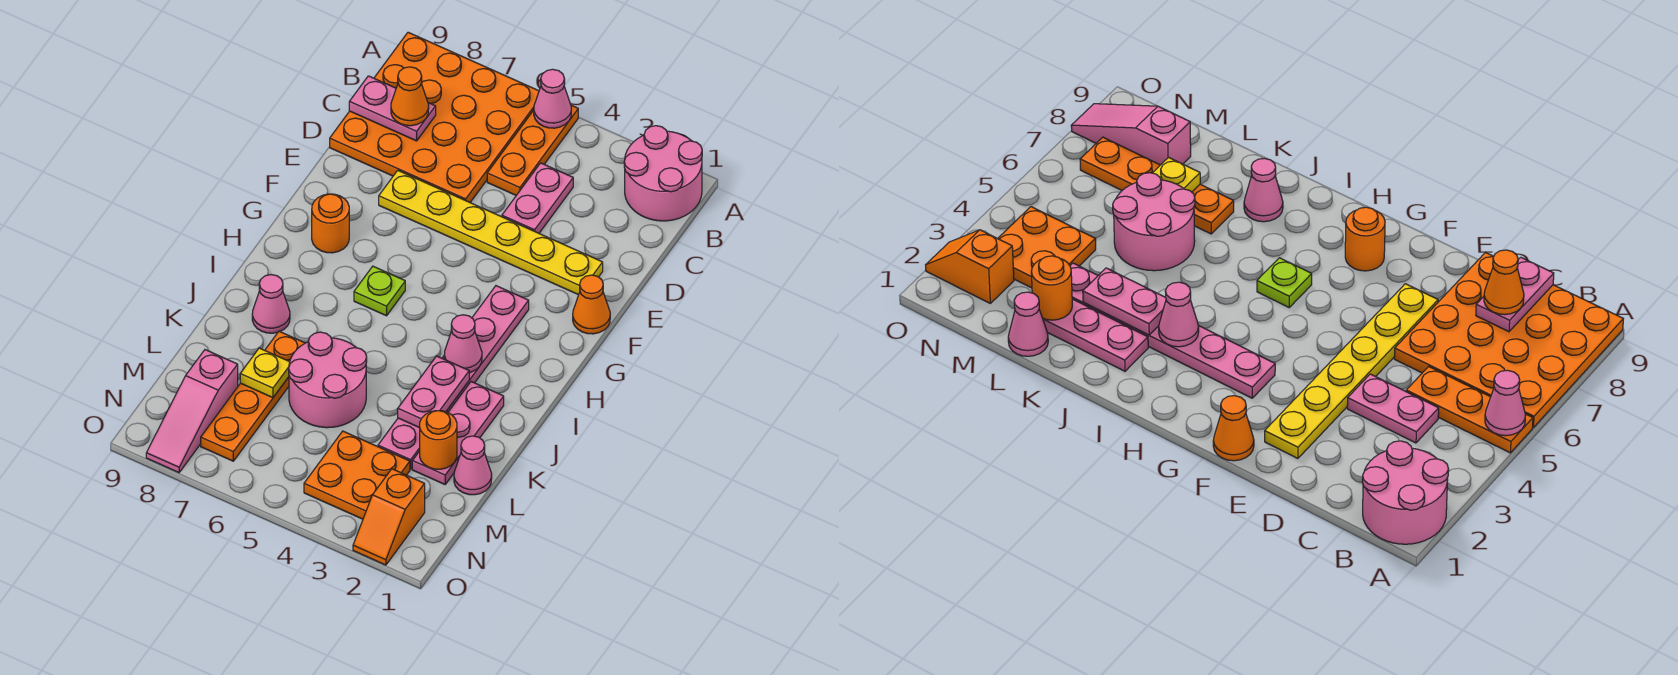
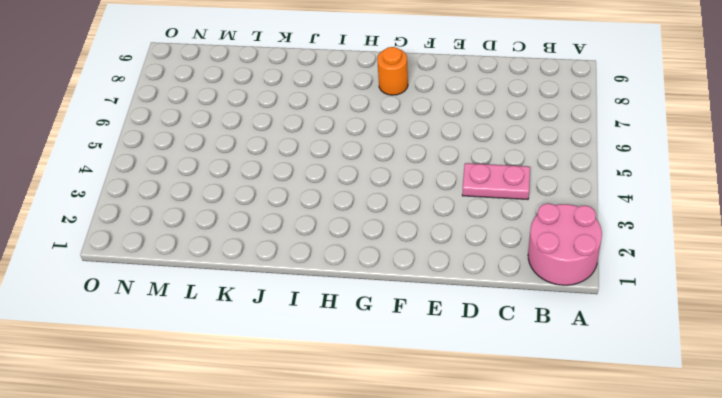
none -> orange plate A5:C5 level 1
none -> orange plate A6:D9 level 1
none -> yellow plate E2:E7 level 1

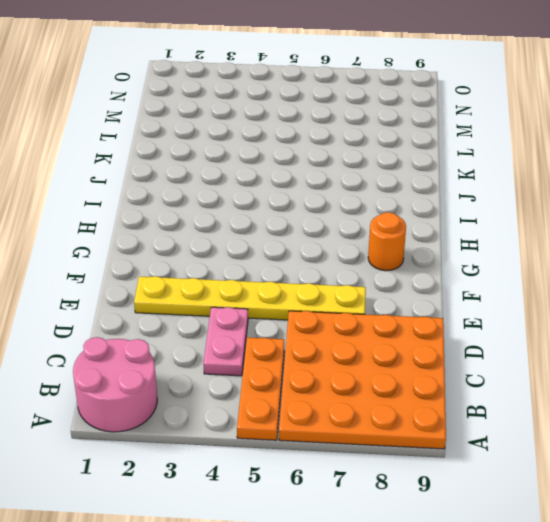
none -> orange cone F1 level 1
none -> pink plate G3:L3 level 1
none -> lime plate H6 level 1

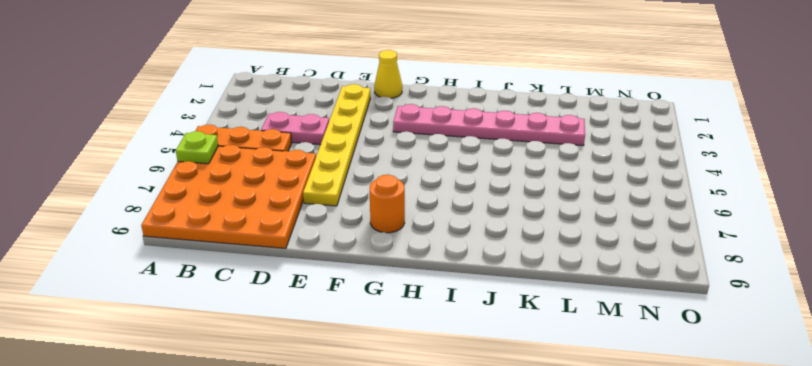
lime plate A6 level 2 -> lime plate H6 level 1
yellow cone F1 level 1 -> orange cone F1 level 1
none -> pink round brick A1:B2 level 1
none -> pink plate J2:L2 level 1
none -> pink cone J8 level 1

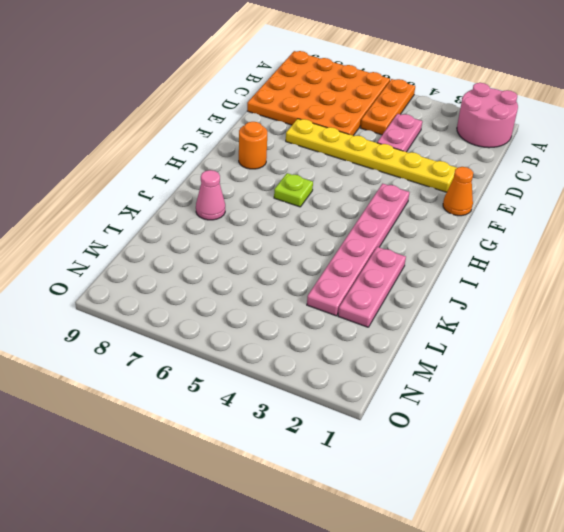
none -> pink round brick K5:L6 level 1
none -> orange plate K7:N7 level 1
none -> pink cone L1 level 1

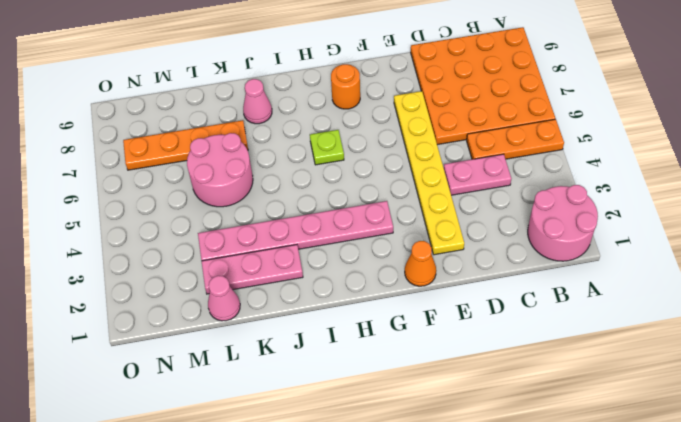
none -> orange plate M3:N4 level 1
none -> pink slope M8:O8 level 1 top M
none -> orange slope N2:O2 level 1 top N

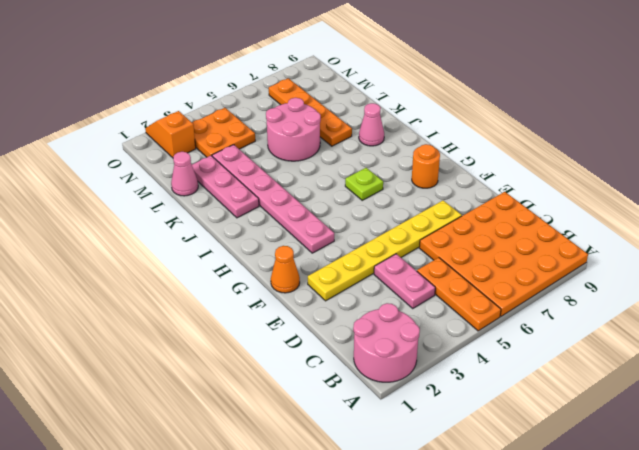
none -> pink slope M8:O8 level 1 top M
none -> pink cone A5 level 2
none -> pink plate C8:C9 level 2

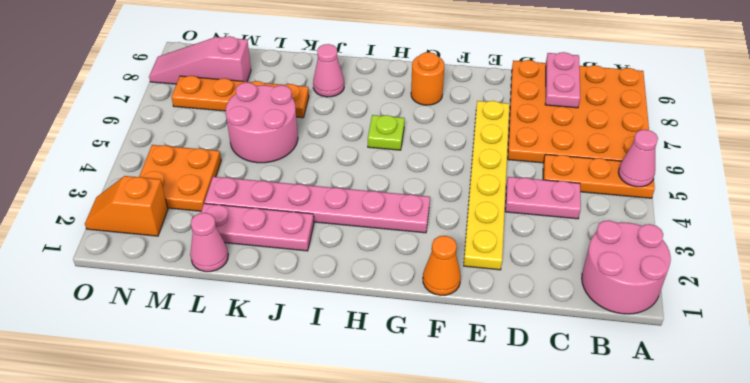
none -> pink cone I3 level 2
none -> pink plate J3:K3 level 2
none -> orange round brick L2 level 2

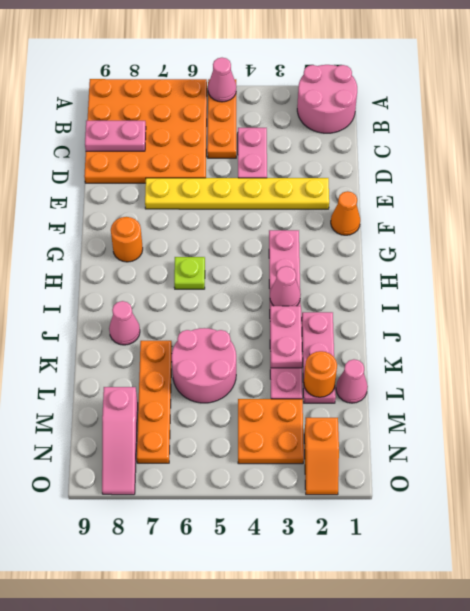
none -> yellow plate L7 level 2
none -> orange cone C8 level 3

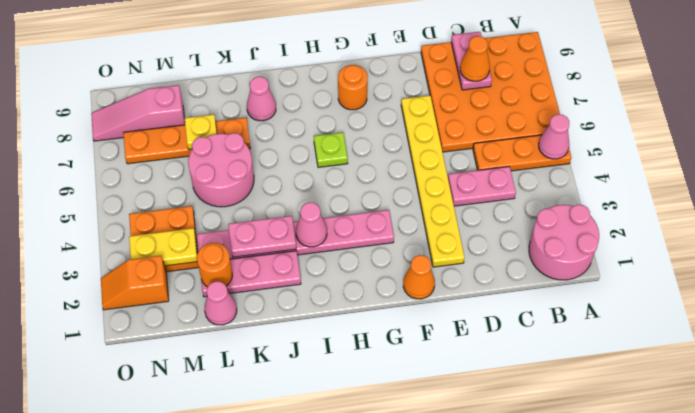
yellow plate M3:N3 level 2 -> none

